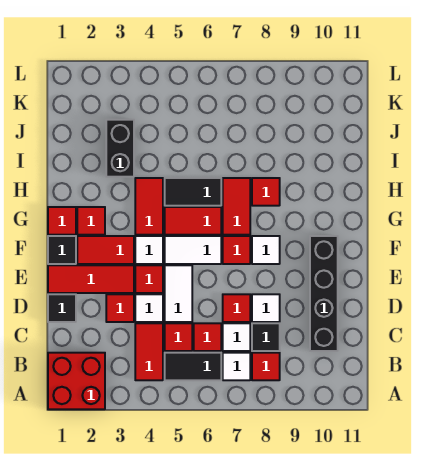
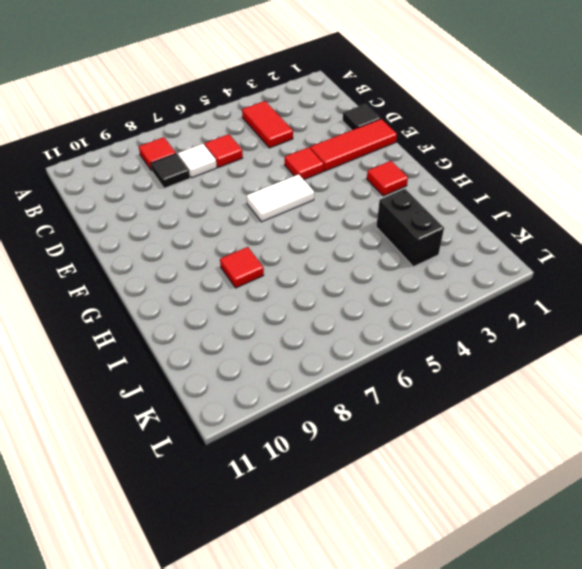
none -> red brick A1:B2 level 1
none -> black tile B5:B6 level 1
none -> white tile B7 level 1
none -> red tile C5 level 1

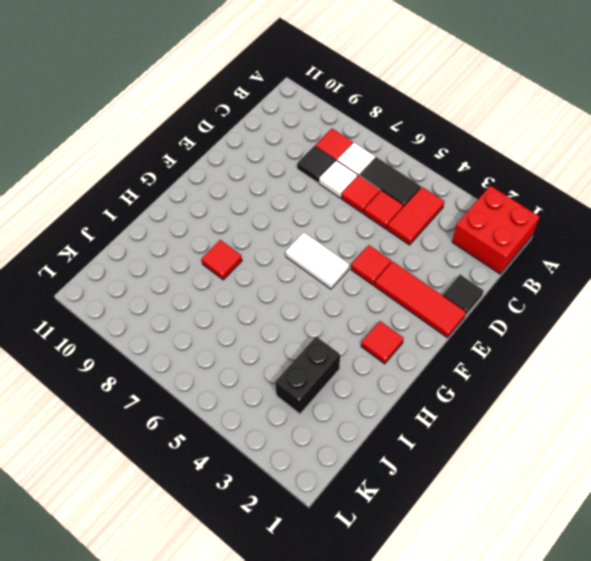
none -> black brick C10:F10 level 1
none -> red tile D3 level 1
none -> white tile D4 level 1
none -> white tile D5:E5 level 1

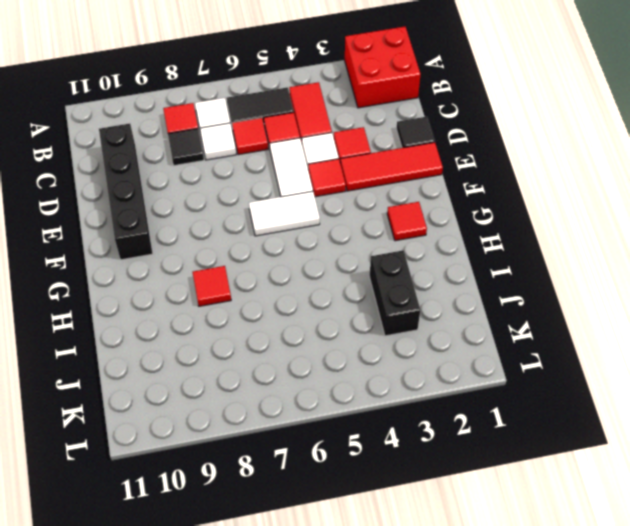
none -> red tile D7 level 1
none -> white tile D8 level 1
none -> black tile F1 level 1
none -> red tile F2:F3 level 1

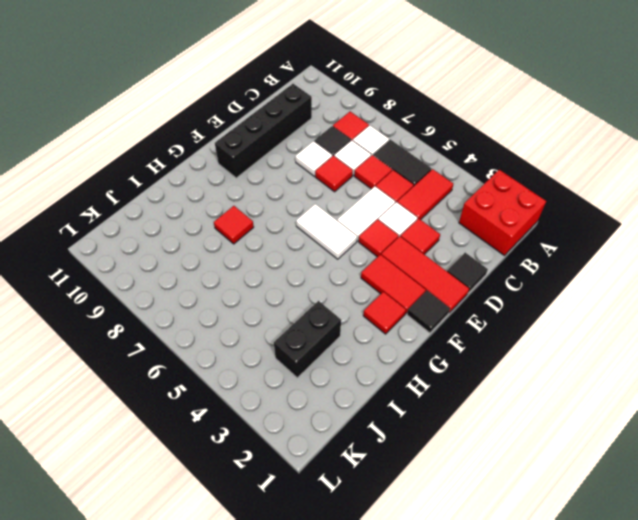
none -> white tile F4 level 1
none -> red tile F7 level 1
none -> white tile F8 level 1
none -> red tile G1 level 1

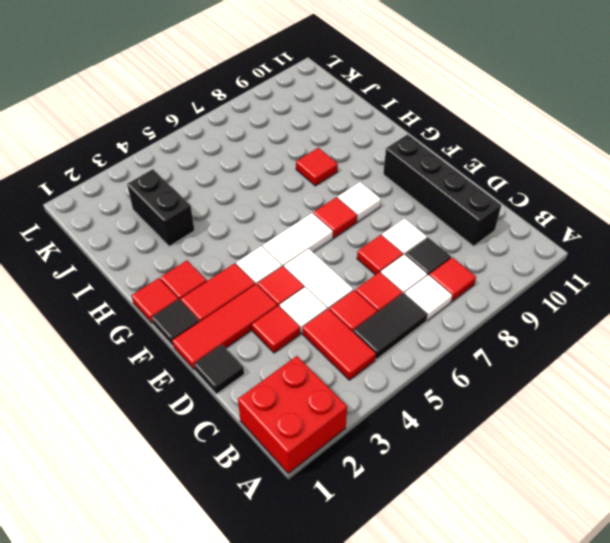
none -> red tile G4:H4 level 1
none -> red tile G5:G6 level 1
none -> red tile G7:H7 level 1
none -> black tile H5:H6 level 1

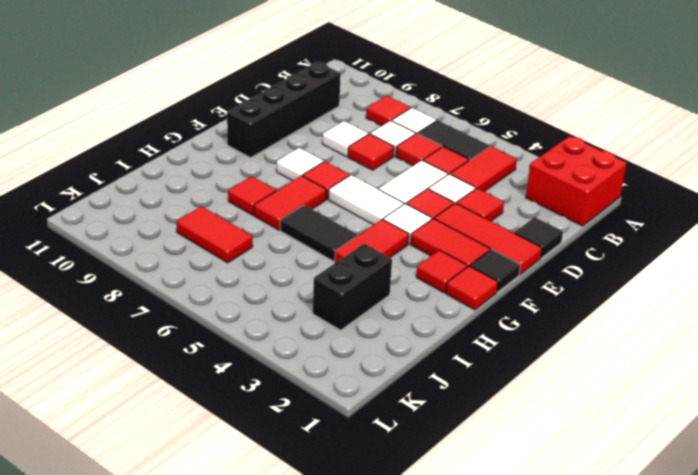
red tile J7:J8 level 1 -> red tile G5:G6 level 1
none -> black tile C8 level 1

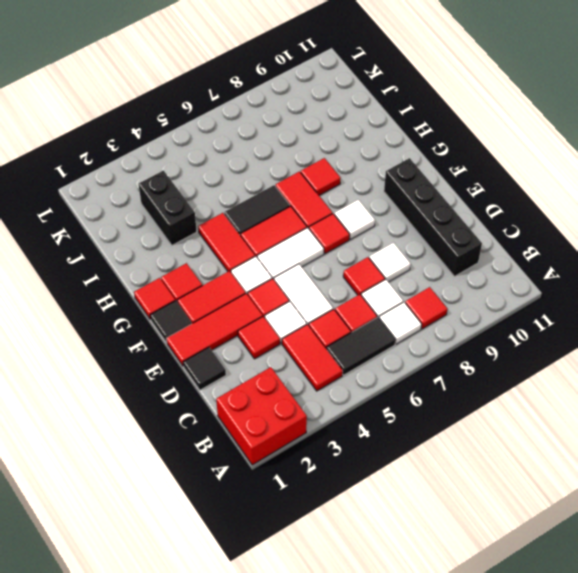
none -> black tile C8 level 1

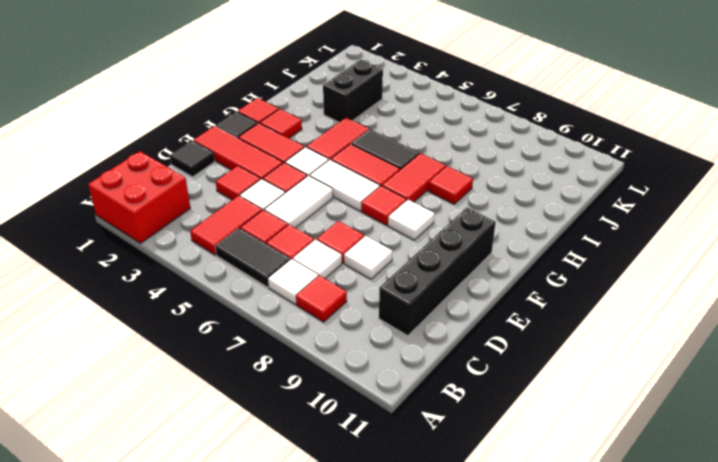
none -> black tile C8 level 1

